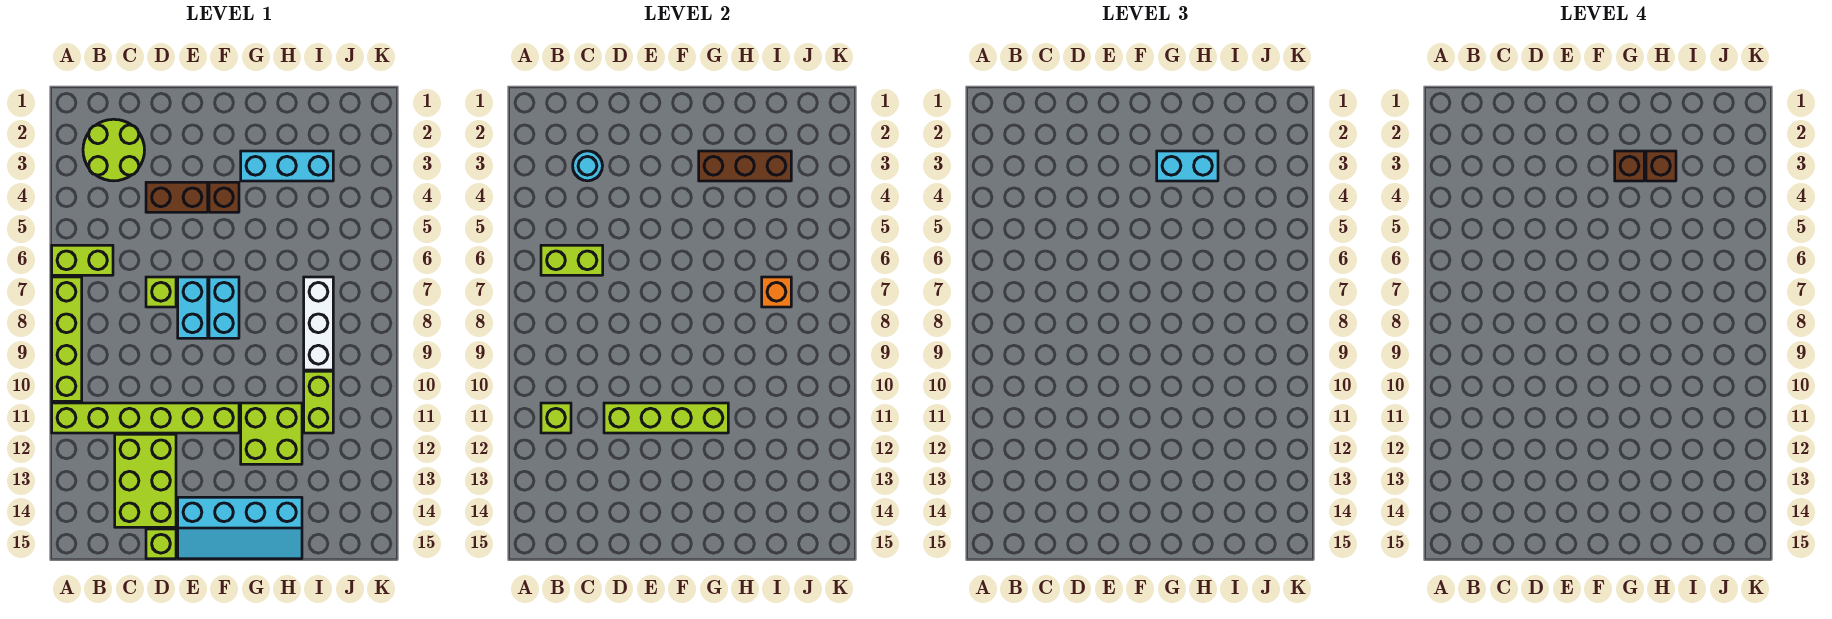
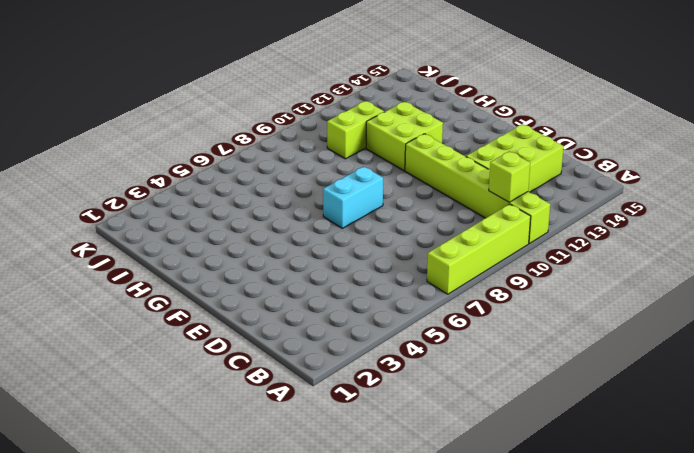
none -> lime brick A6:B6 level 1
none -> lime round brick B2:C3 level 1
none -> brown brick D4:E4 level 1

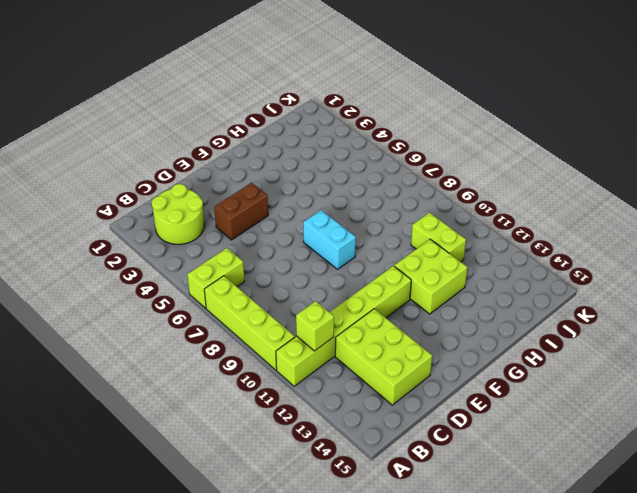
none -> lime brick D7 level 1
none -> lime brick D15 level 1
none -> cyan brick E7:E8 level 1

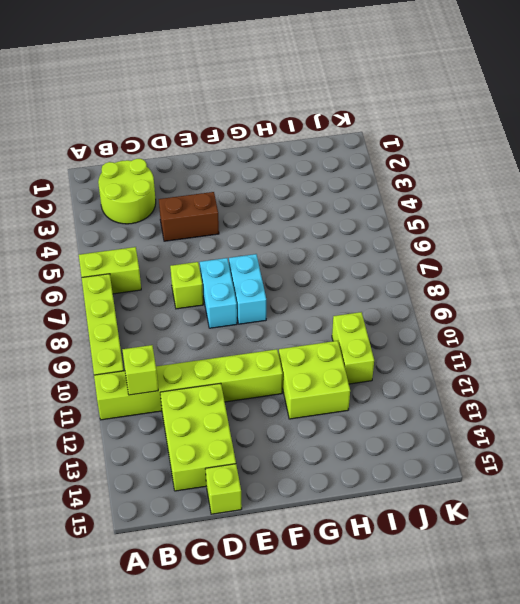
none -> cyan slope E14:H15 level 1 top 14
none -> brown brick F4 level 1
none -> cyan brick G3:I3 level 1

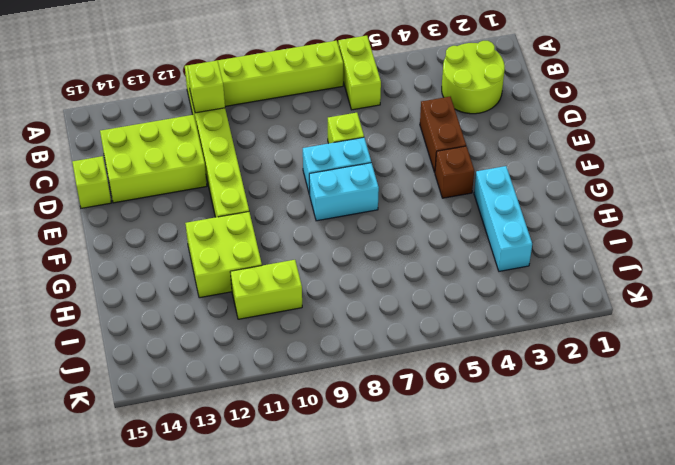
none -> cyan slope E14:H15 level 1 top 14
none -> white brick I7:I9 level 1
none -> lime brick B6:C6 level 2

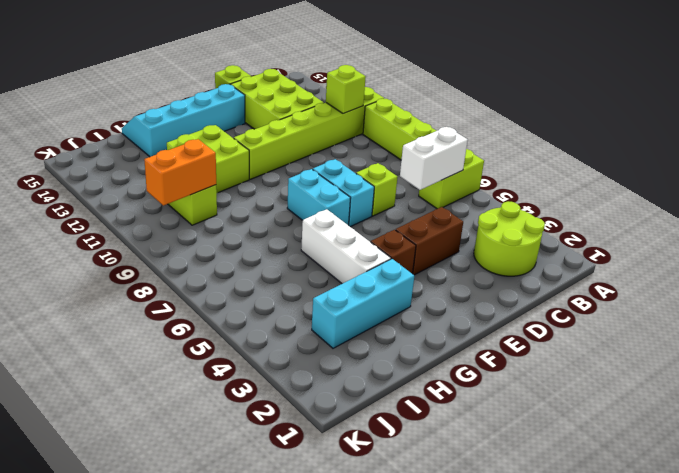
white brick B6:C6 level 2 -> lime brick B6:C6 level 2
white brick G4:G6 level 1 -> white brick I7:I9 level 1
orange brick I10:J10 level 2 -> none
none -> cyan round brick C3 level 2
none -> lime brick D11:G11 level 2
none -> brown brick G3:I3 level 2

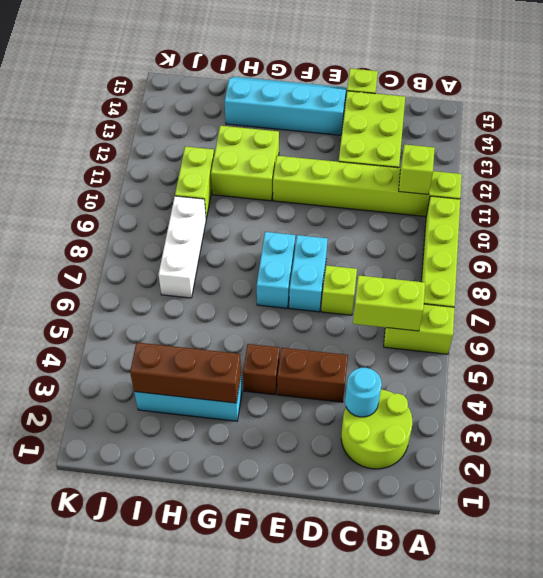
none -> lime brick D11:G11 level 2
none -> orange brick I7 level 2
none -> cyan brick G3:H3 level 3

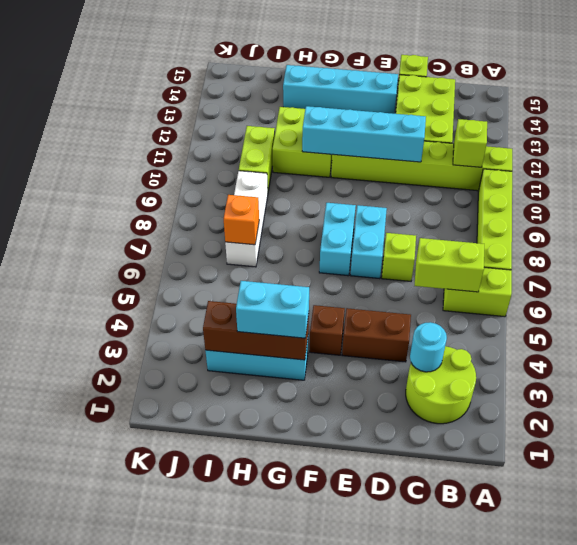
cyan brick D11:G11 level 2 -> lime brick D11:G11 level 2
none -> brown brick G3 level 4
none -> brown brick H3 level 4

